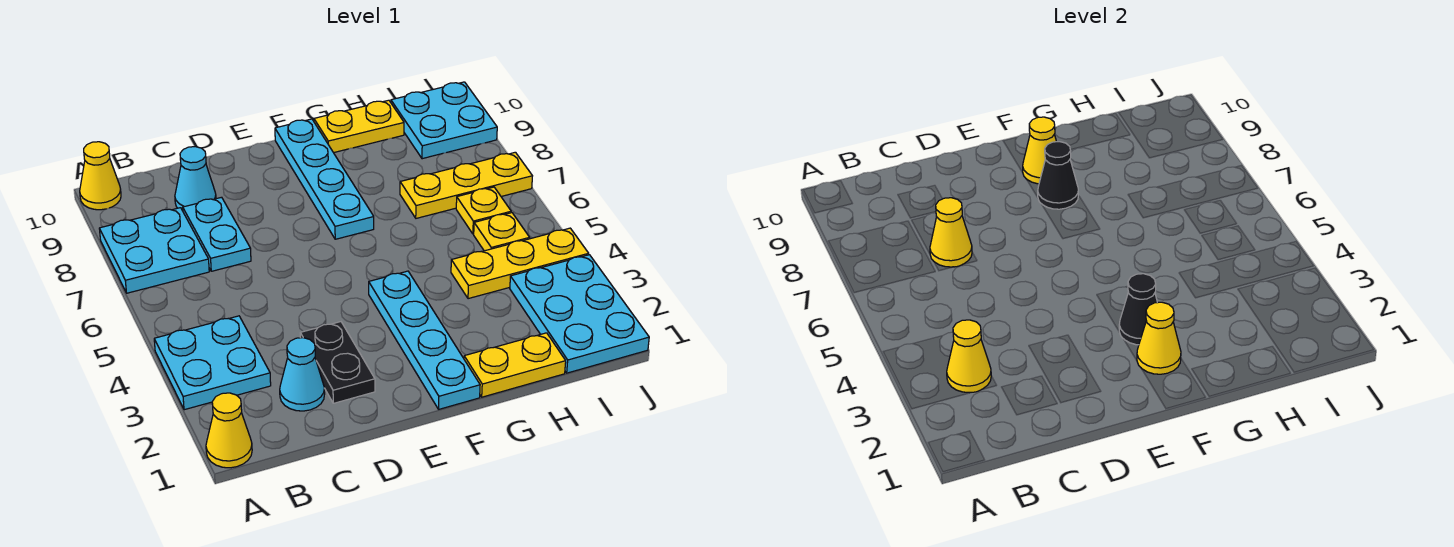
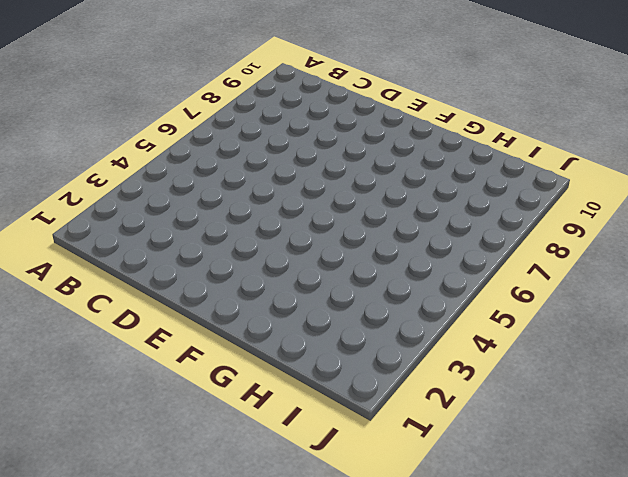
none -> yellow cone A1 level 1
none -> cyan plate A3:B4 level 1
none -> cyan plate A7:B8 level 1

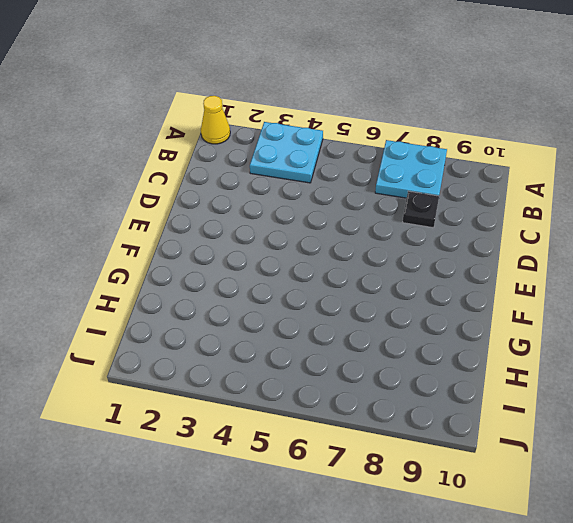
black plate C8 level 1 -> cyan plate C7:C8 level 1
none -> yellow cone A10 level 1
none -> cyan cone C2 level 1
none -> cyan cone C9 level 1

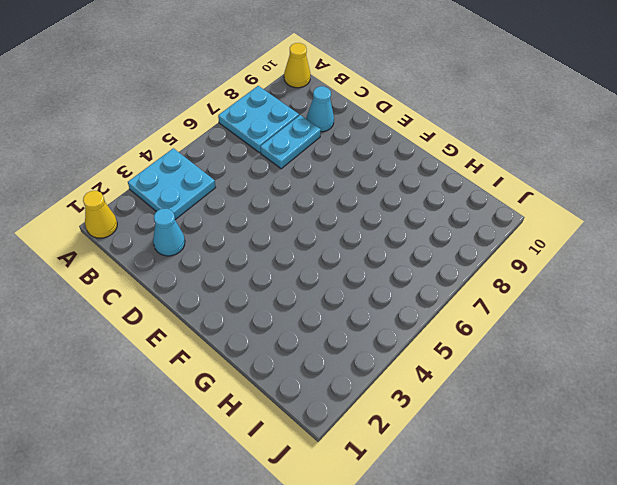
none -> black plate D2:D3 level 1
none -> cyan plate F1:F4 level 1
none -> cyan plate F7:F10 level 1

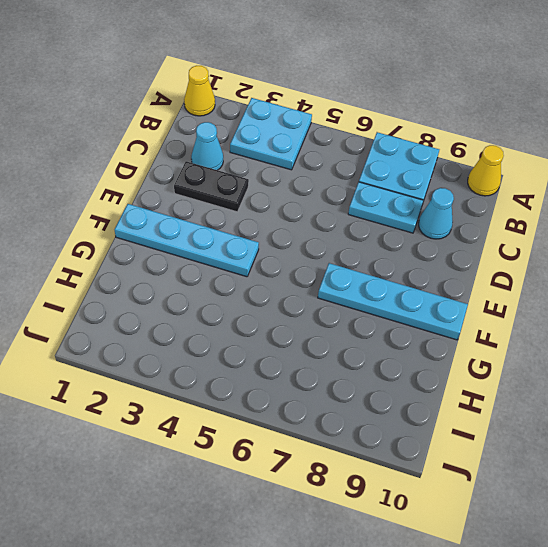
none -> yellow plate G1:H1 level 1
none -> yellow plate G10:H10 level 1
none -> yellow plate H4:J4 level 1

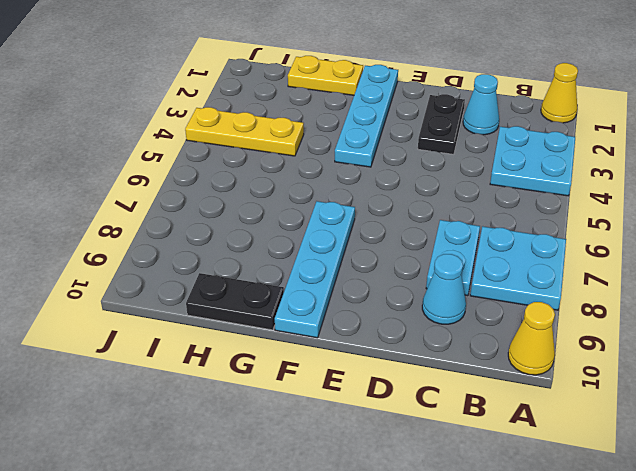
black plate G10:H10 level 1 -> yellow plate G10:H10 level 1
none -> yellow plate H7:J7 level 1
none -> cyan plate I1:J3 level 1
none -> yellow plate I5 level 1

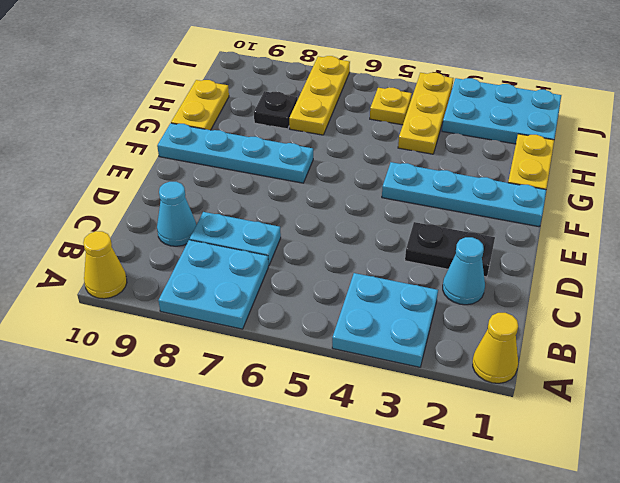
black plate H8 level 1 -> none
none -> yellow plate I6 level 1
none -> cyan plate I9:J10 level 1
none -> yellow cone B3 level 2

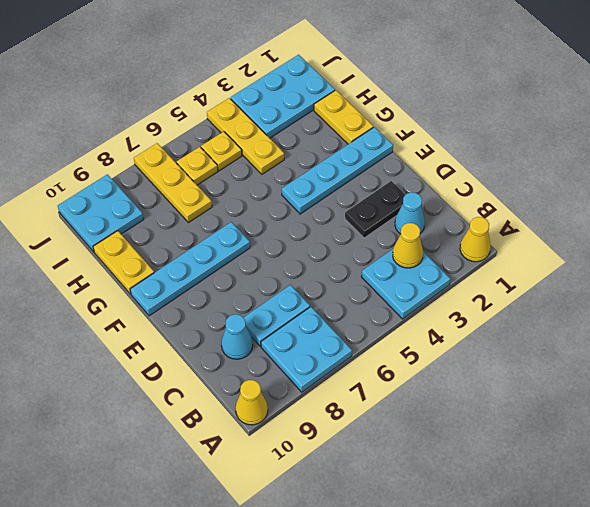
none -> yellow cone C7 level 2
none -> yellow cone F2 level 2
none -> black cone F3 level 2

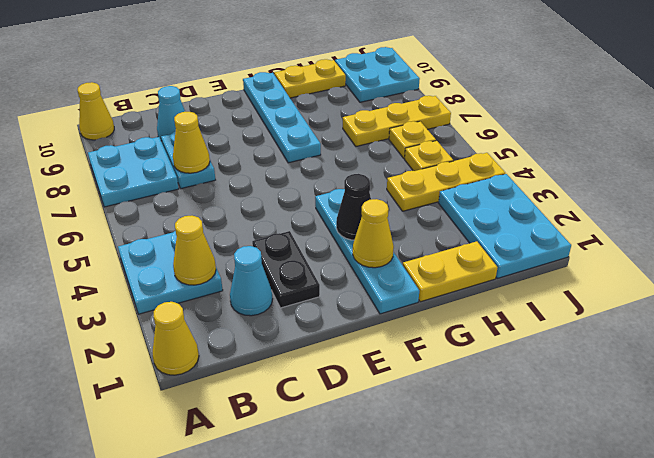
none -> black cone F8 level 2
none -> yellow cone F9 level 2

